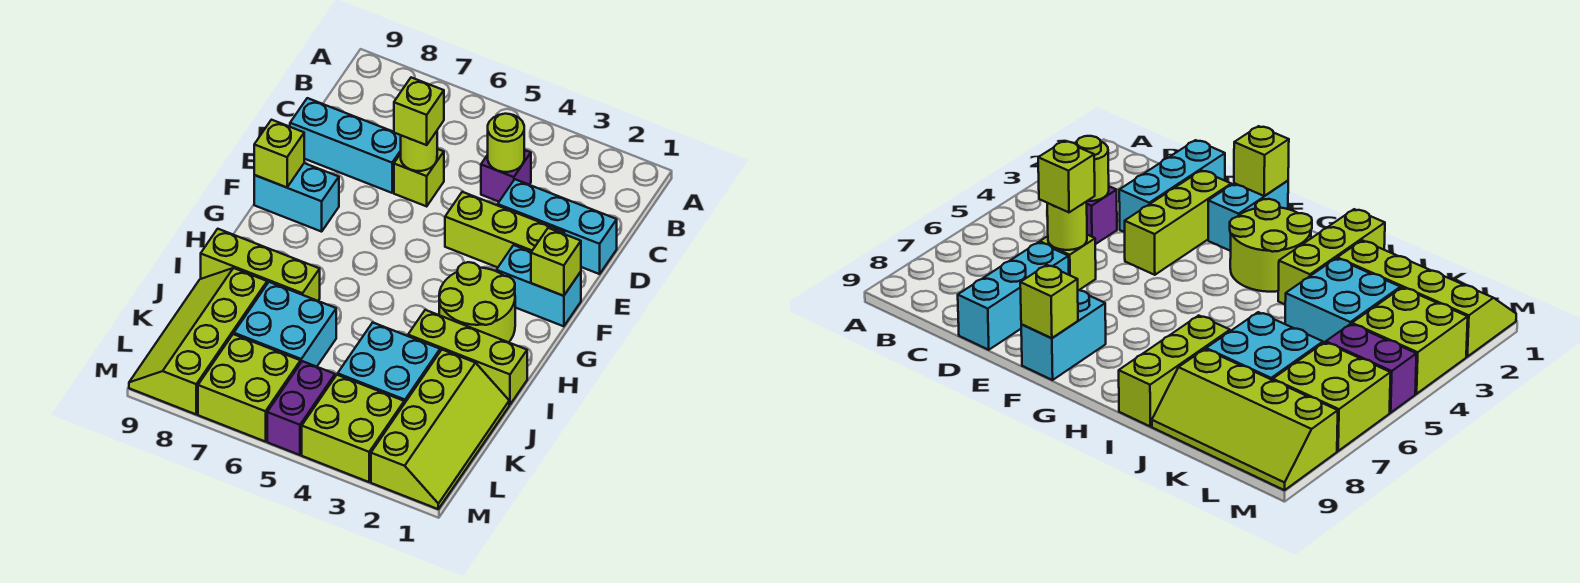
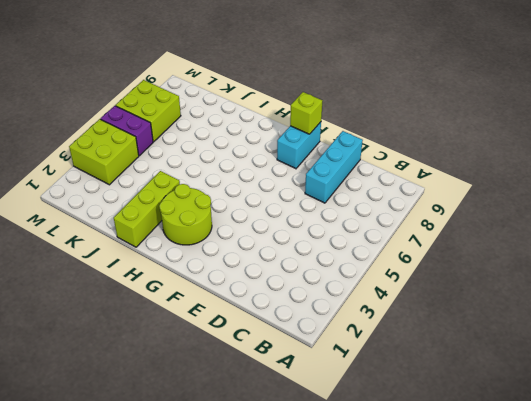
none -> purple brick C4 level 1
none -> cyan brick D1:D3 level 1
none -> lime brick D6 level 1

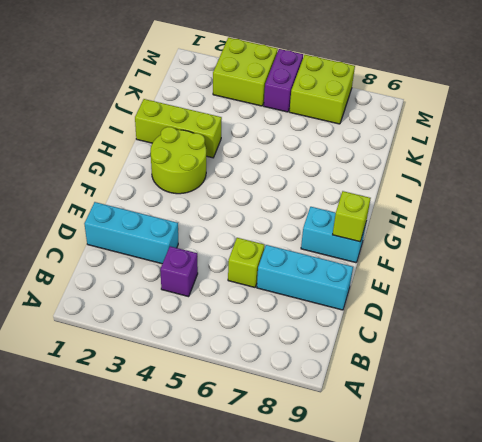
none -> lime brick E2:E4 level 1
none -> cyan brick F1:F2 level 1
none -> lime brick I7:I9 level 1

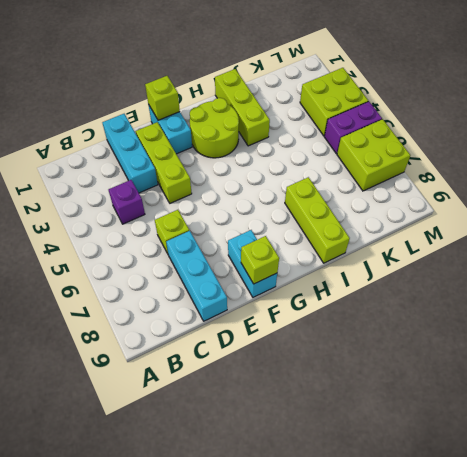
none -> lime slope J1:M2 level 1 top 2
none -> cyan brick J3:K4 level 1
none -> cyan brick J6:K7 level 1

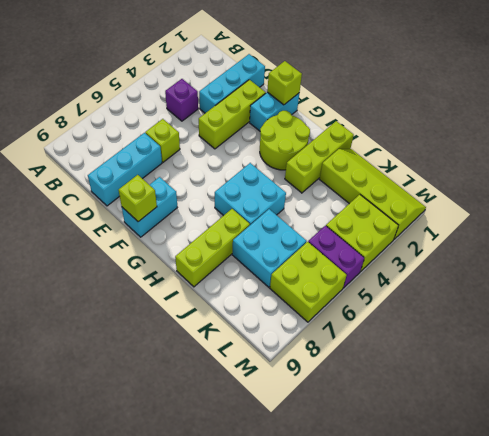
cyan brick H5:I6 level 1 -> cyan brick J3:K4 level 1
none -> lime slope J8:M9 level 1 top 8
none -> lime round brick C4 level 2
none -> lime round brick D6 level 2

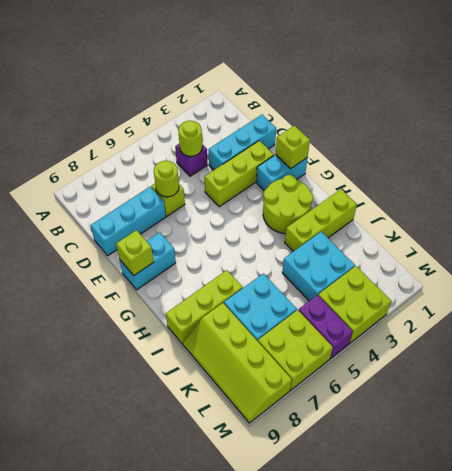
none -> lime slope J1:M2 level 1 top 2
none -> lime brick D6 level 3

